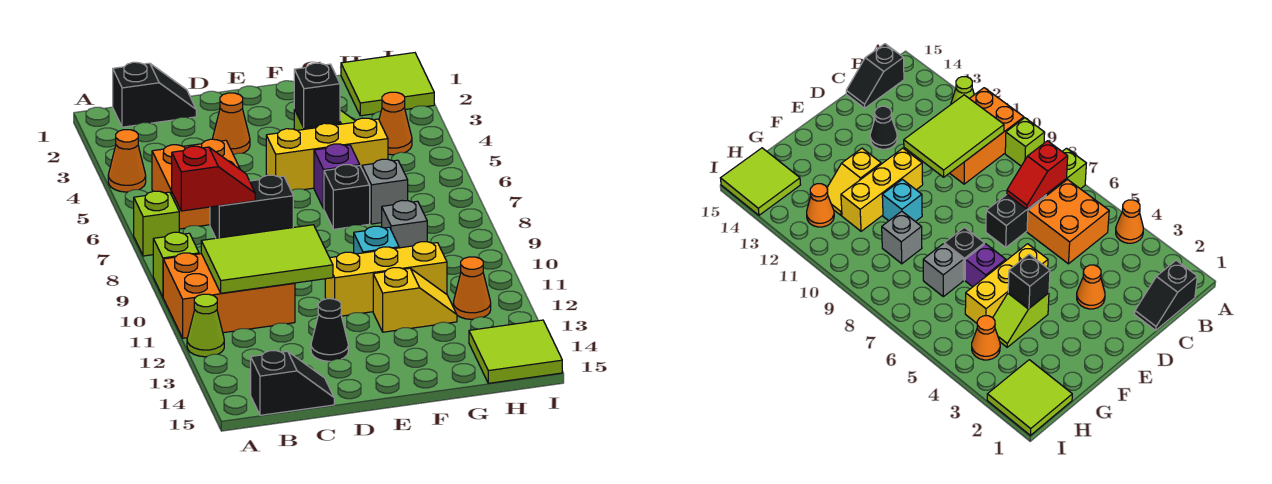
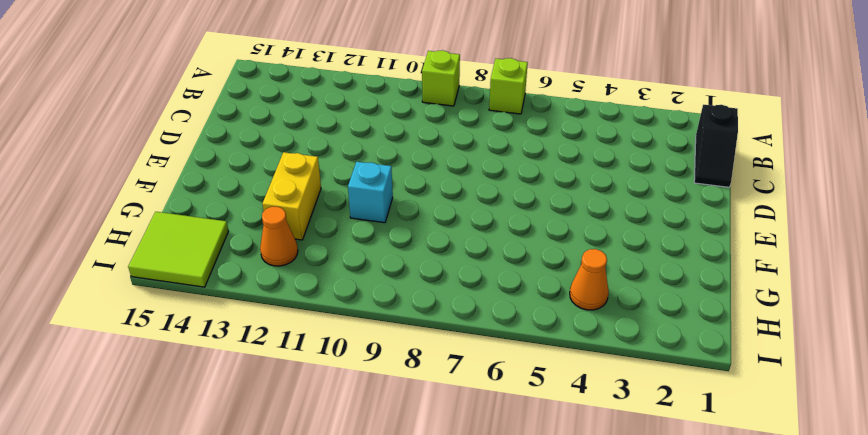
yellow brick F12:G12 level 1 -> yellow slope F12:G12 level 1 top F
none -> orange cone A4 level 1
none -> orange brick A10:C11 level 1
none -> lime cone A12 level 1

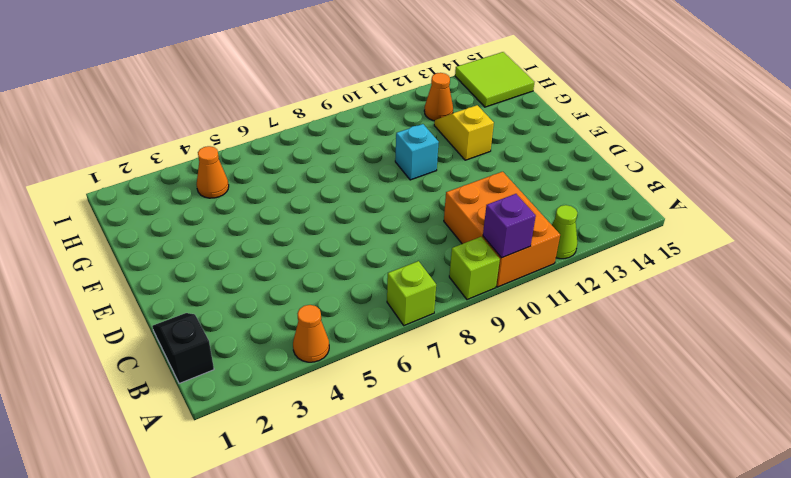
purple brick A10 level 2 -> purple brick F6 level 1
none -> orange brick B5:C6 level 1
none -> black slope B15:C15 level 1 top B
none -> black brick C7:D7 level 1

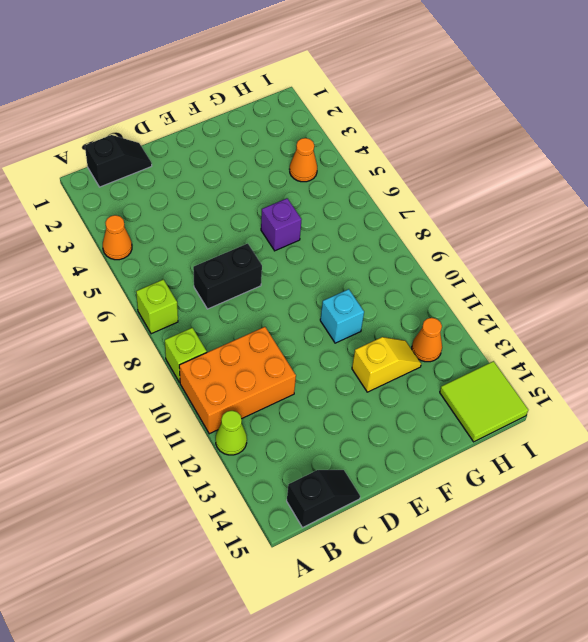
none -> orange brick B5:C6 level 1
none -> orange cone D3 level 1
none -> black cone D13 level 1

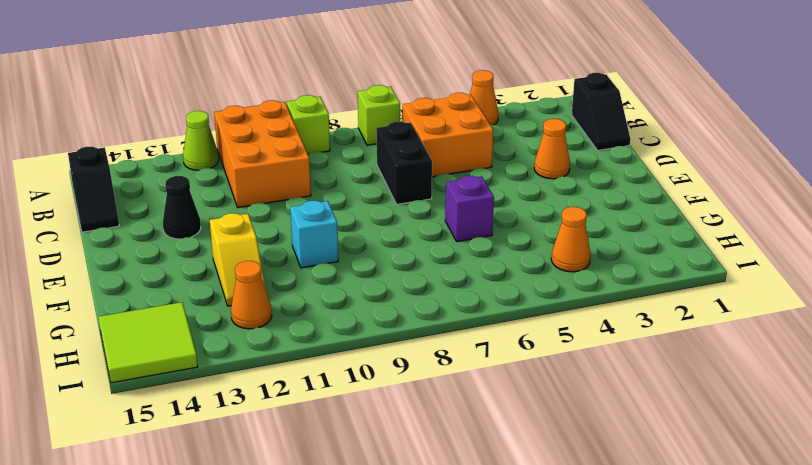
none -> yellow brick E5:G5 level 1
none -> yellow brick E11:G11 level 1
none -> lime slope F4:G4 level 1 top F

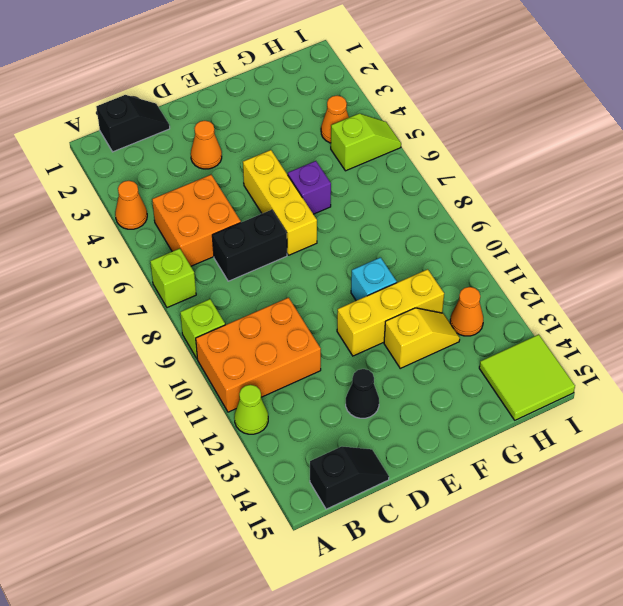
yellow brick E5:E7 level 1 -> yellow brick E5:G5 level 1
lime slope H5:I5 level 1 top H -> lime slope F4:G4 level 1 top F
none -> black brick F7 level 1
none -> grey brick G7 level 1
none -> grey brick G9 level 1

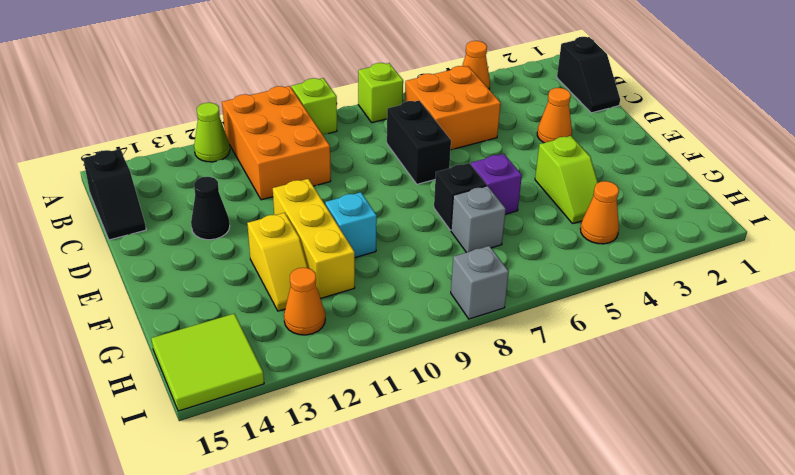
grey brick I8 level 1 -> grey brick G9 level 1
none -> yellow brick E5:G5 level 1
none -> lime tile H1:I2 level 1
none -> red slope B7:C7 level 2 top B

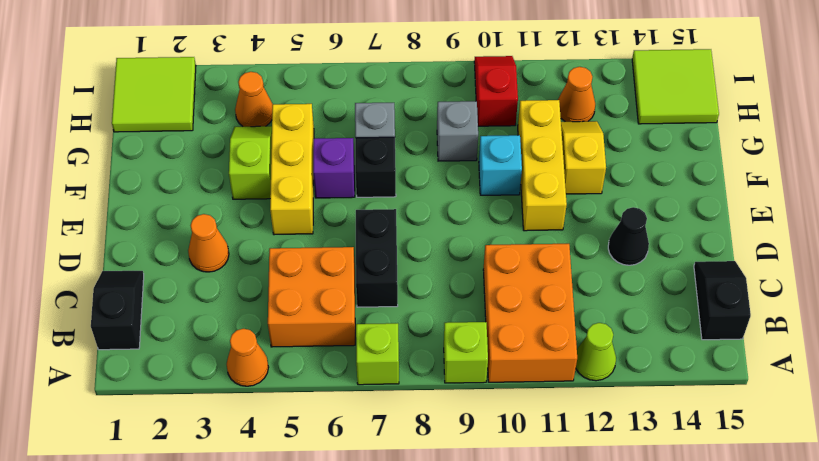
red slope H10:I10 level 1 top H -> red slope B7:C7 level 2 top B
none -> lime tile B10:D11 level 2
none -> black brick F4 level 2

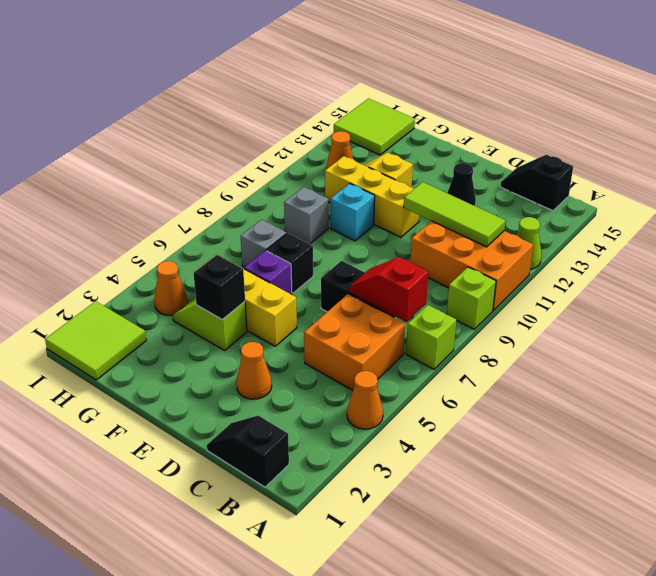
lime tile B11:D11 level 2 -> lime tile B10:D11 level 2

